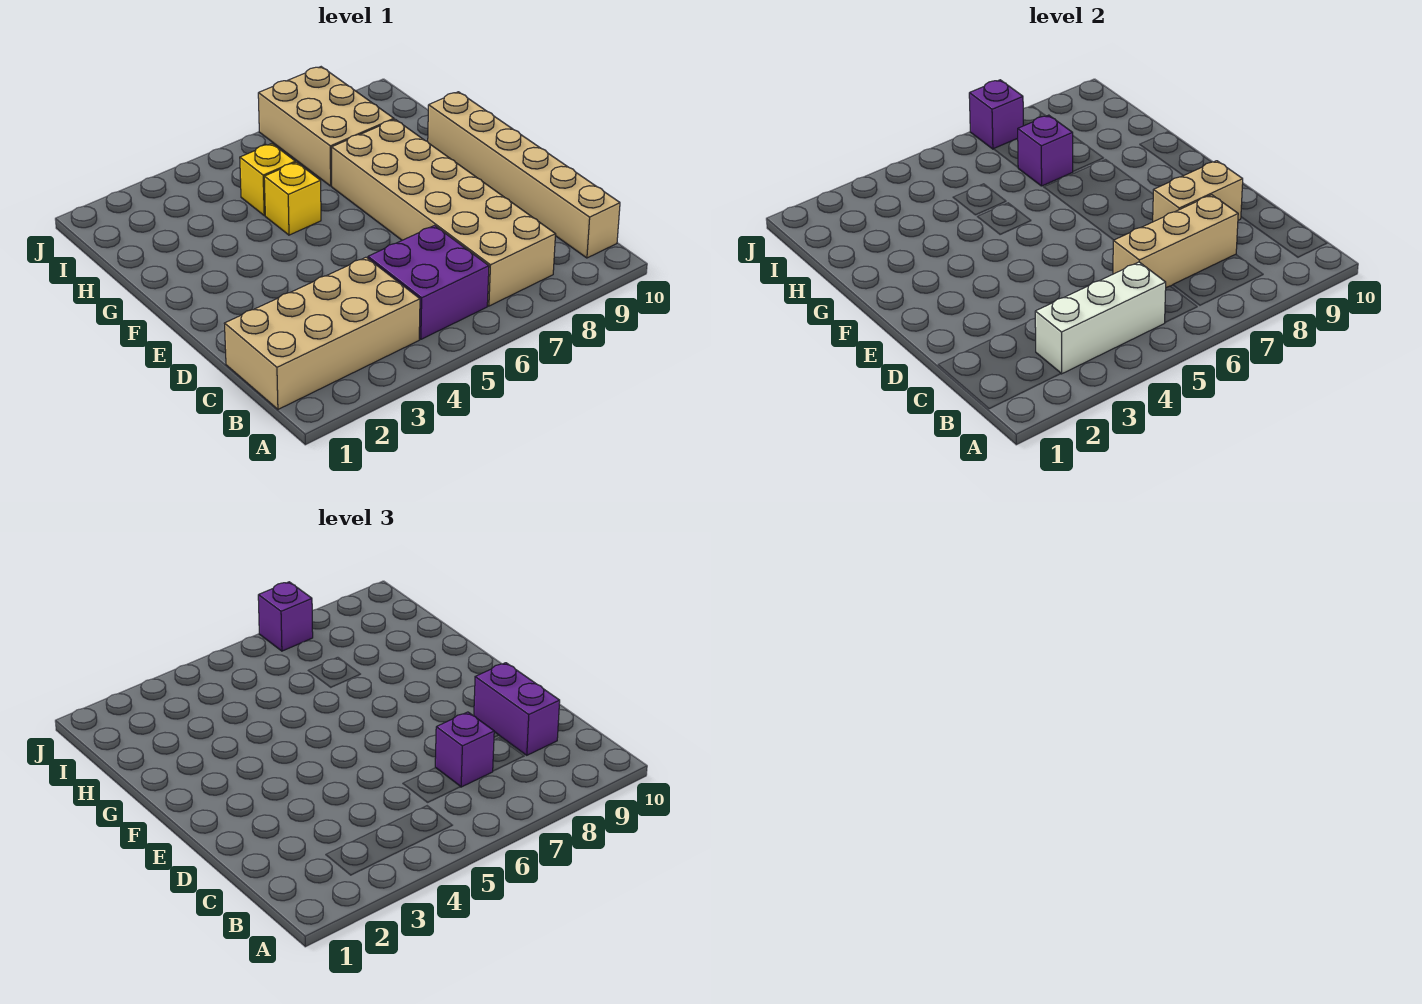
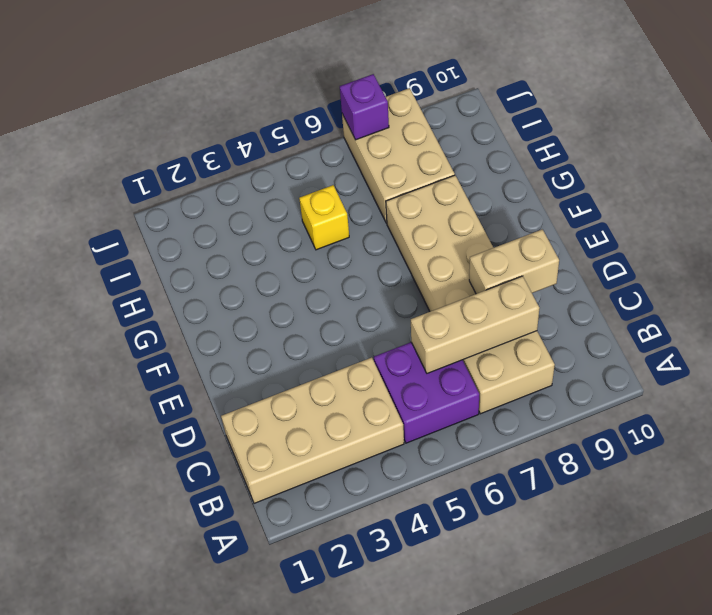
none -> tan brick B10:G10 level 1
none -> yellow brick G5 level 1
none -> white brick B3:B5 level 2

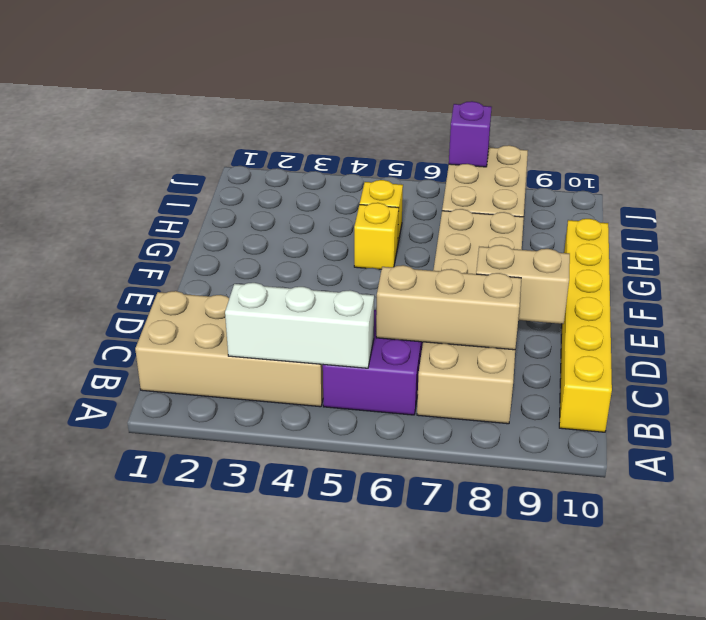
yellow brick B10:G10 level 1 -> tan brick B10:G10 level 1
none -> purple brick H7 level 2
none -> purple brick C7 level 3
none -> purple brick C9:D9 level 3

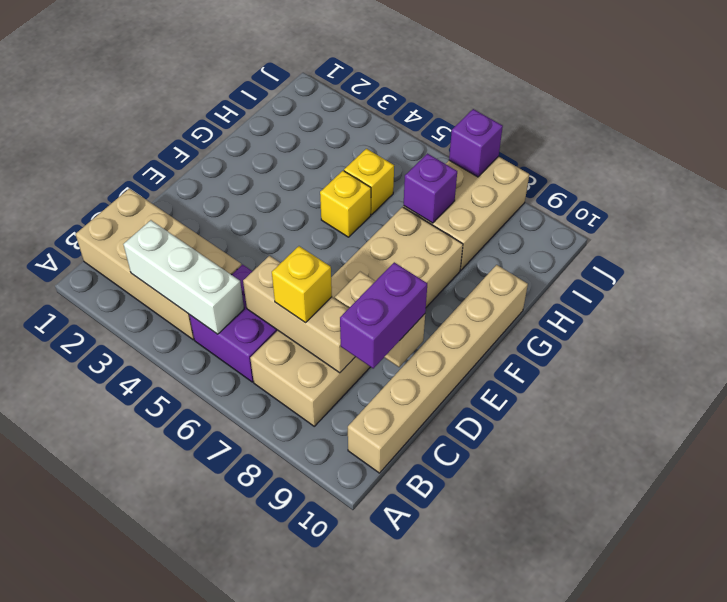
yellow brick C7 level 3 -> purple brick C7 level 3
none -> purple brick J7 level 3

